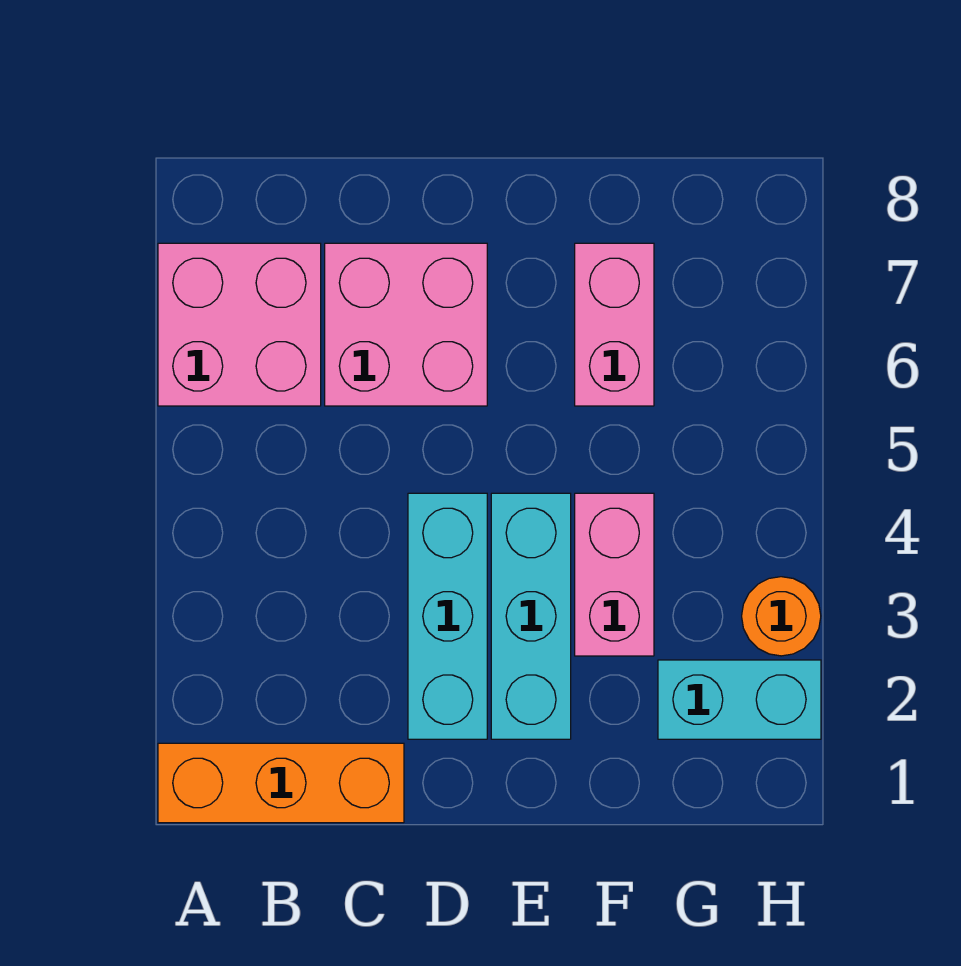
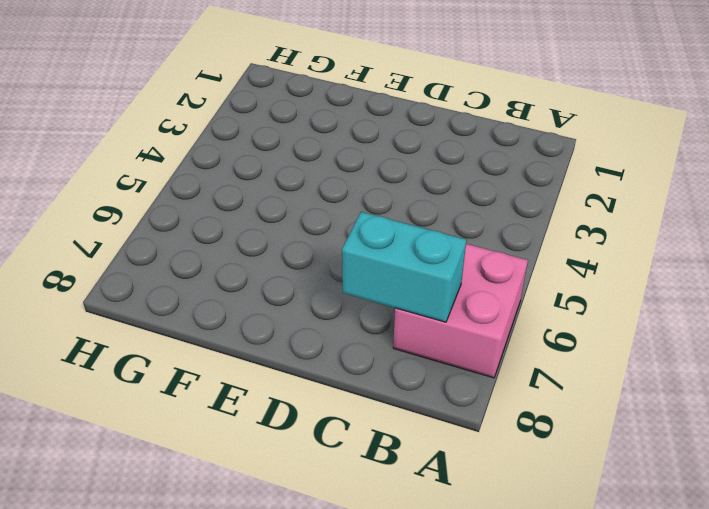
cyan brick B7:C7 level 2 -> cyan brick G2:H2 level 1
none -> orange brick A1:C1 level 1
none -> pink brick C6:D7 level 1

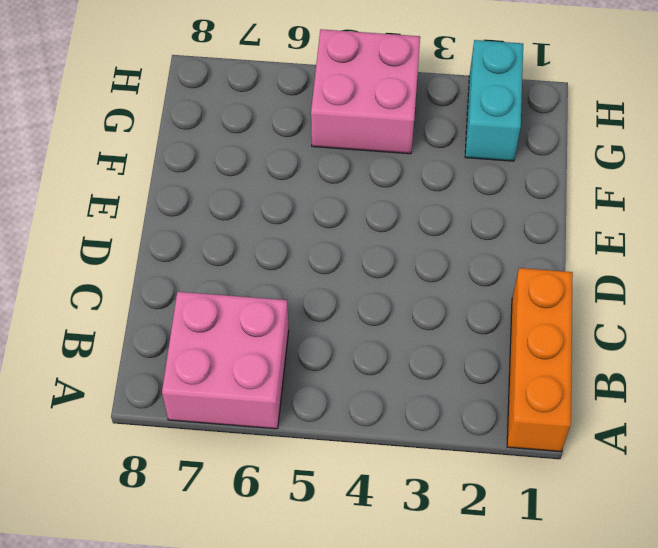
pink brick G4:H5 level 1 -> pink brick C6:D7 level 1
none -> cyan brick D2:D4 level 1
none -> cyan brick E2:E4 level 1

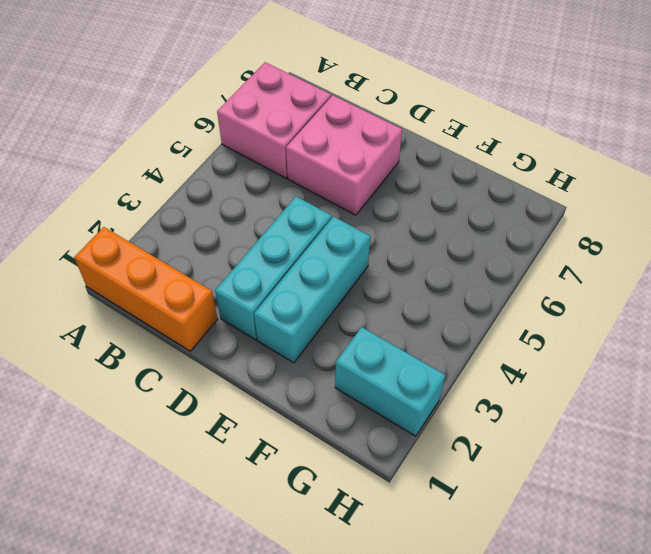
none -> pink brick F3:F4 level 1
none -> pink brick F6:F7 level 1

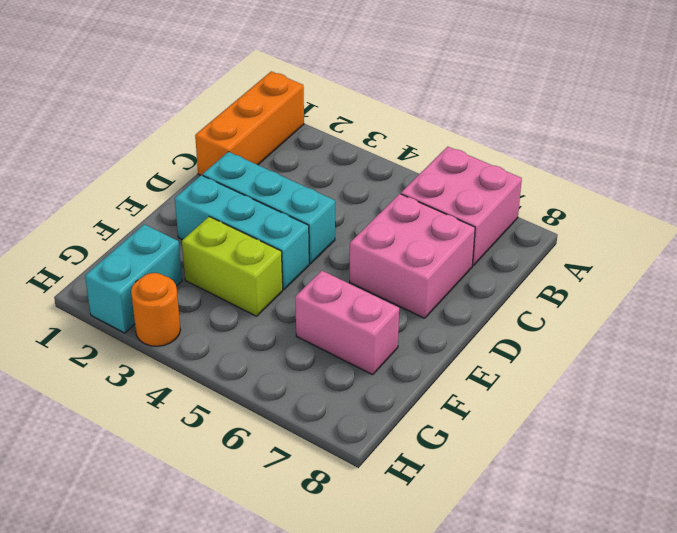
lime brick F3:F4 level 1 -> pink brick F3:F4 level 1

